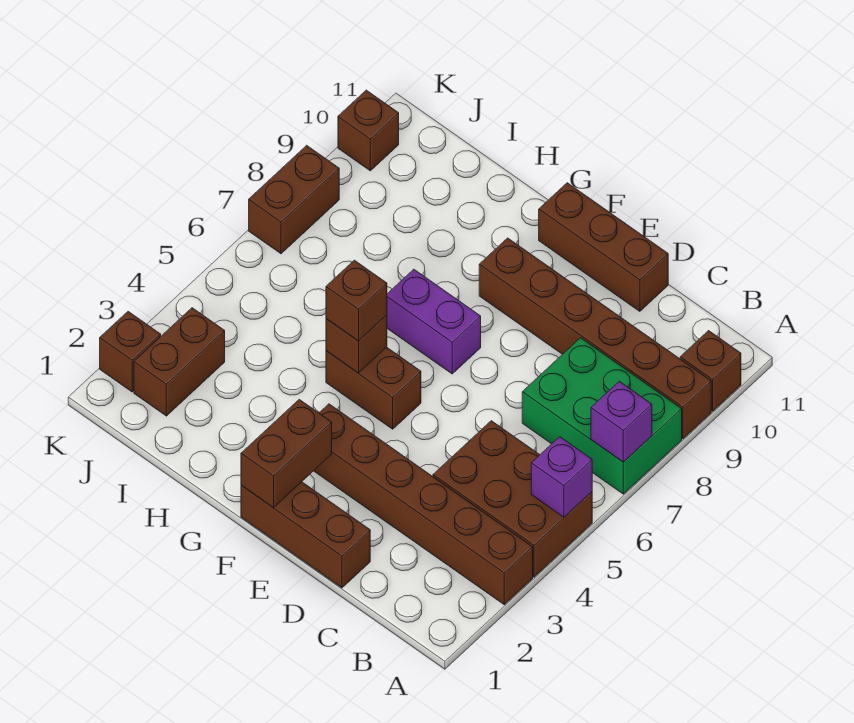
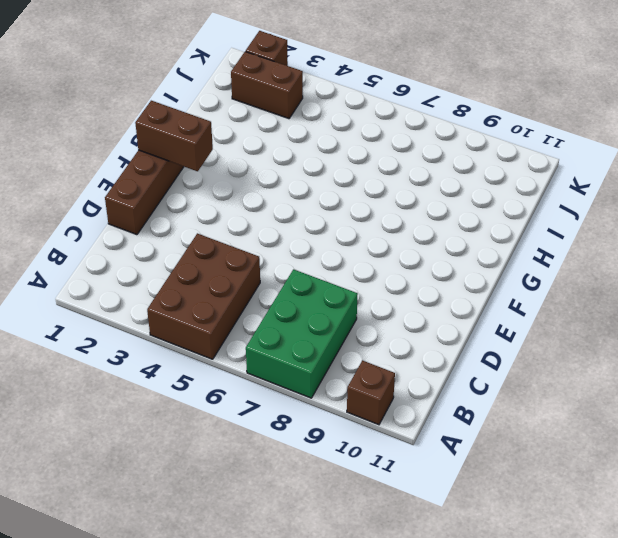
none -> brown brick A3:F3 level 1
none -> brown brick A9:F9 level 1
none -> brown brick D11:F11 level 1

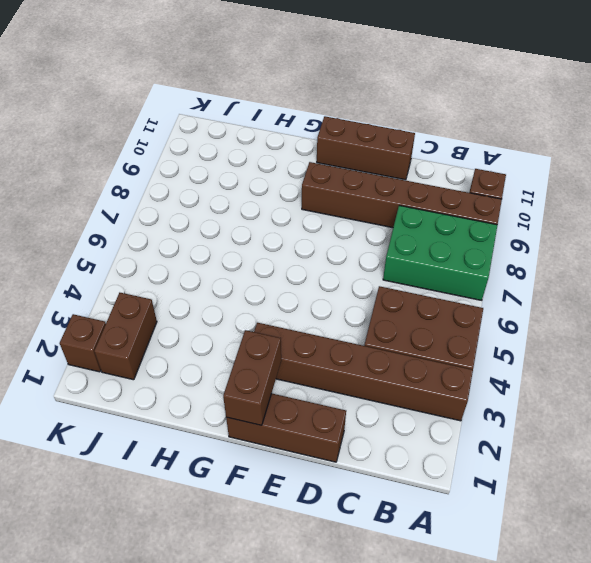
none -> brown brick F5:G5 level 1
none -> purple brick F7:G7 level 1
none -> brown brick K7:K8 level 1

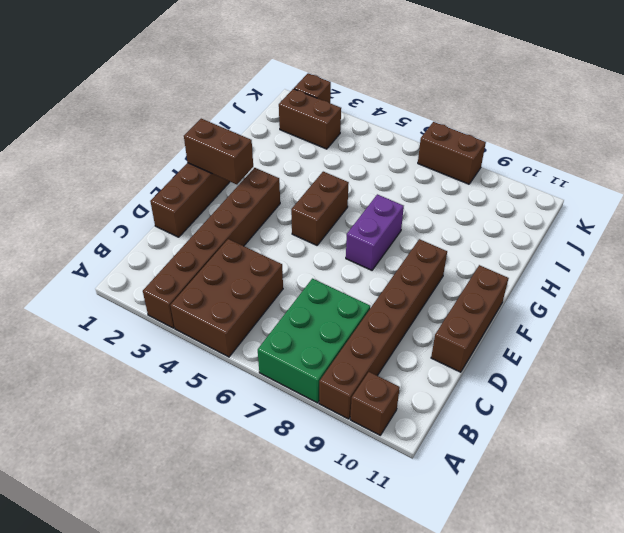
none -> brown brick K10 level 1
none -> purple brick A5 level 2
none -> purple brick A7 level 2

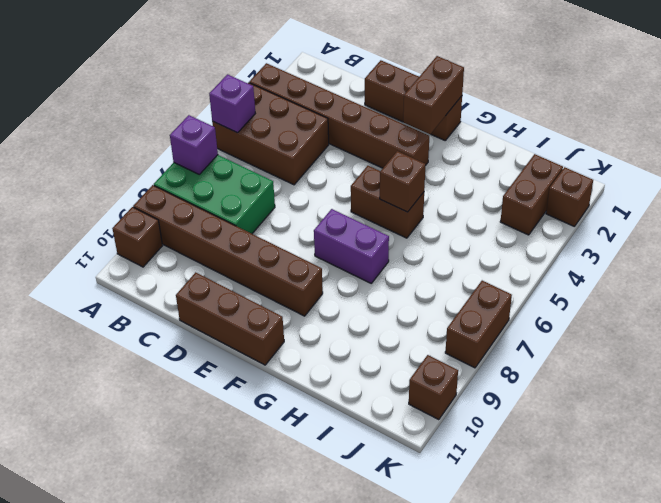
none -> brown brick G5 level 3

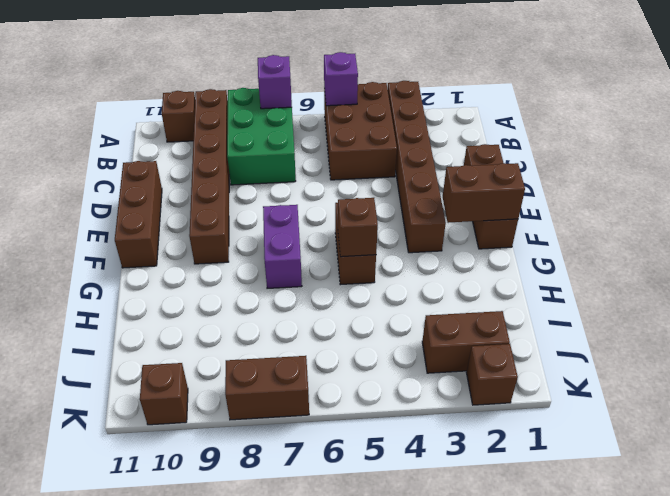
none -> brown brick G5 level 3

